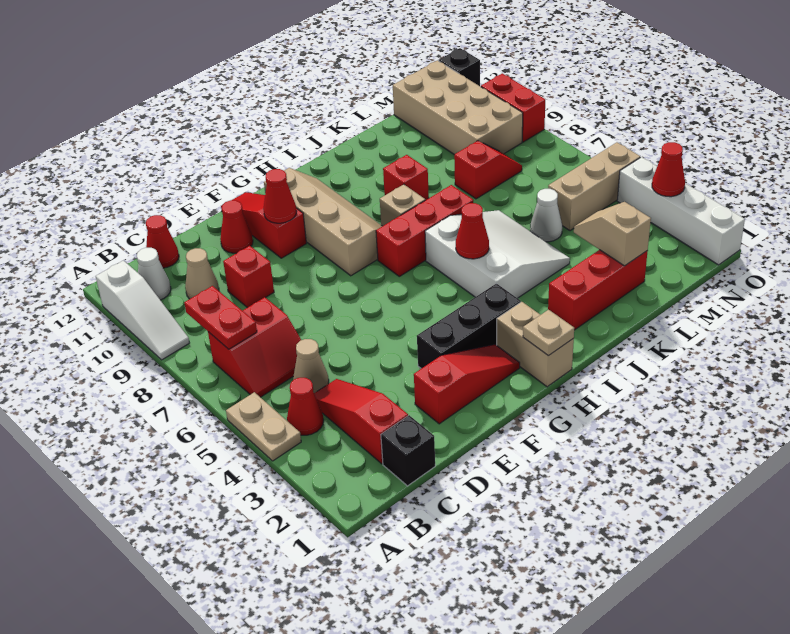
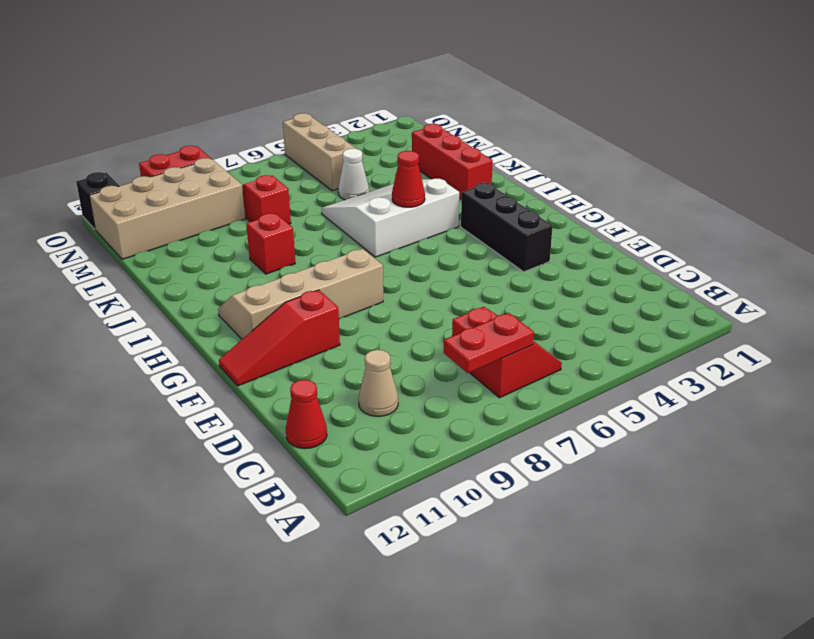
none -> tan plate A4:A5 level 1
none -> white slope A9:A11 level 1 top 11
none -> red cone B4 level 1
none -> white cone B11 level 1

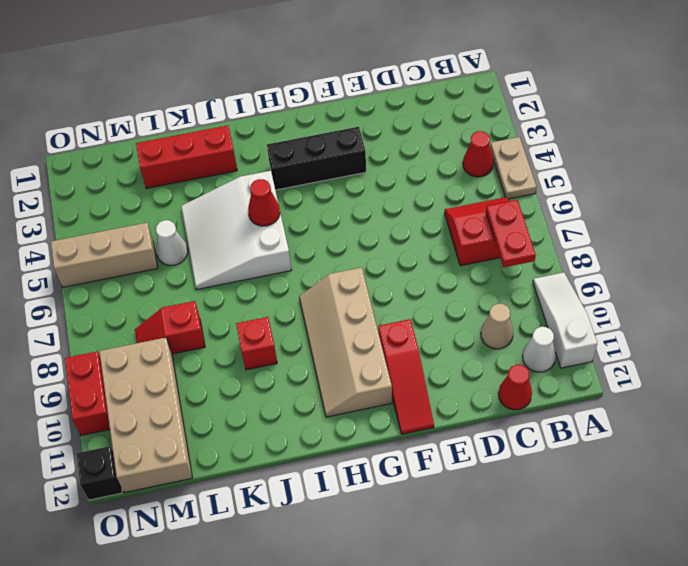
none -> black brick C1 level 1
none -> red slope C2:C4 level 1 top 2
none -> tan cone C5 level 1
none -> red brick D9 level 1

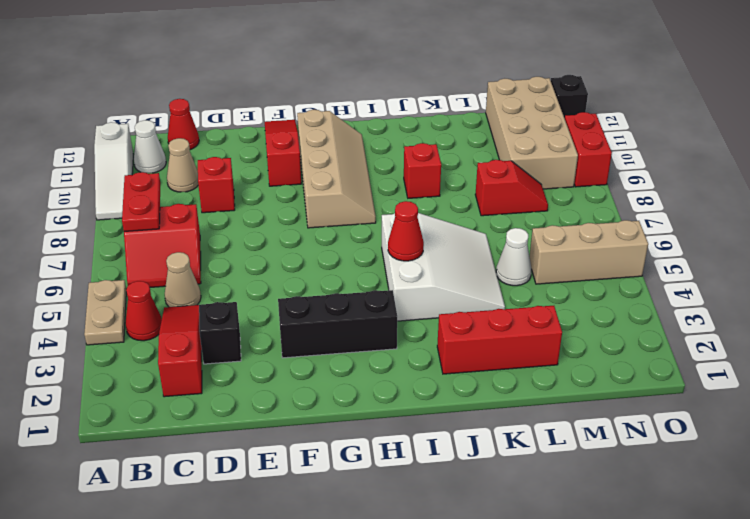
black brick D3 level 1 -> black brick C1 level 1
none -> red slope E2:G2 level 1 top E
none -> red cone E11 level 1
none -> tan brick H1:H2 level 1
none -> red brick H7:J7 level 1

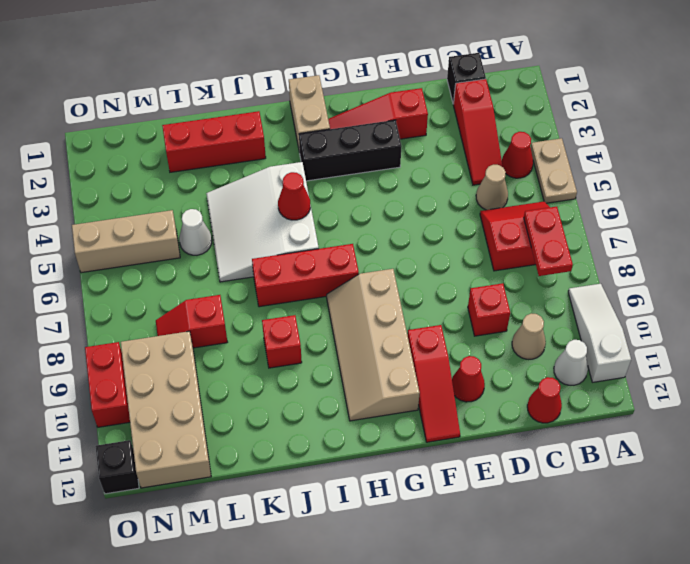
none -> tan brick I8 level 1
none -> white brick O1:O4 level 1
none -> red cone F10 level 2
none -> tan plate H1 level 2

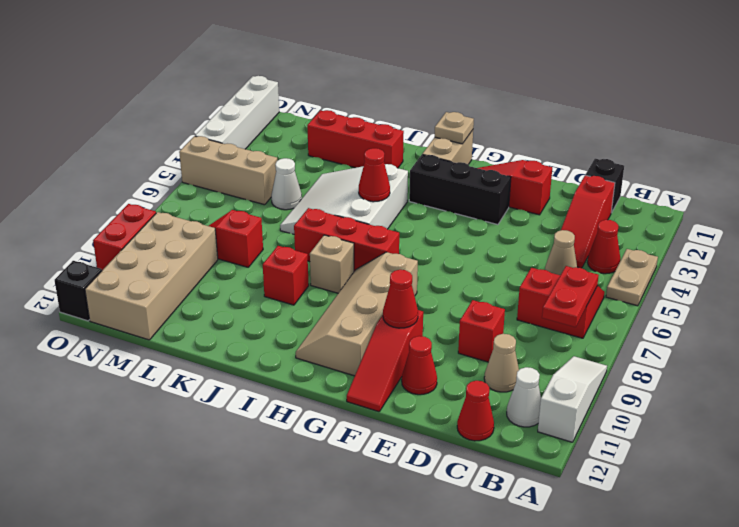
none -> tan slope L2:L3 level 2 top 2
none -> red cone O3 level 2

